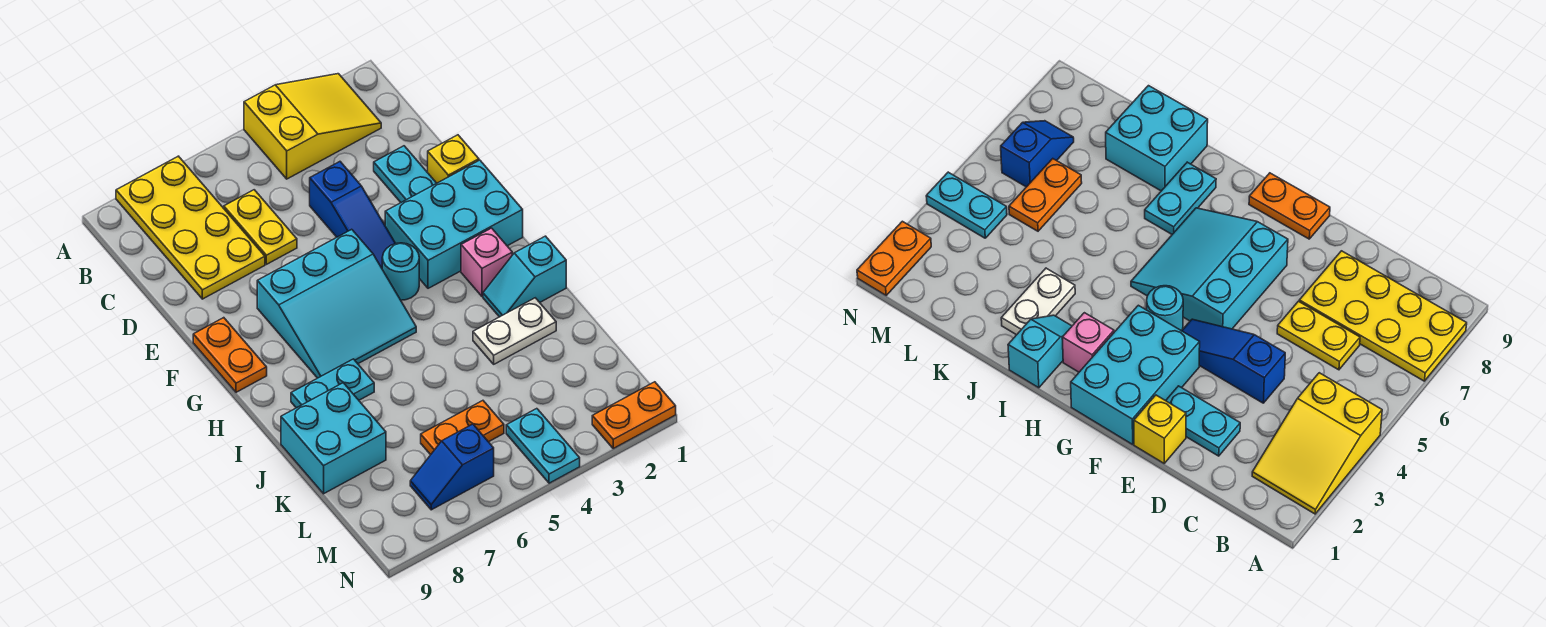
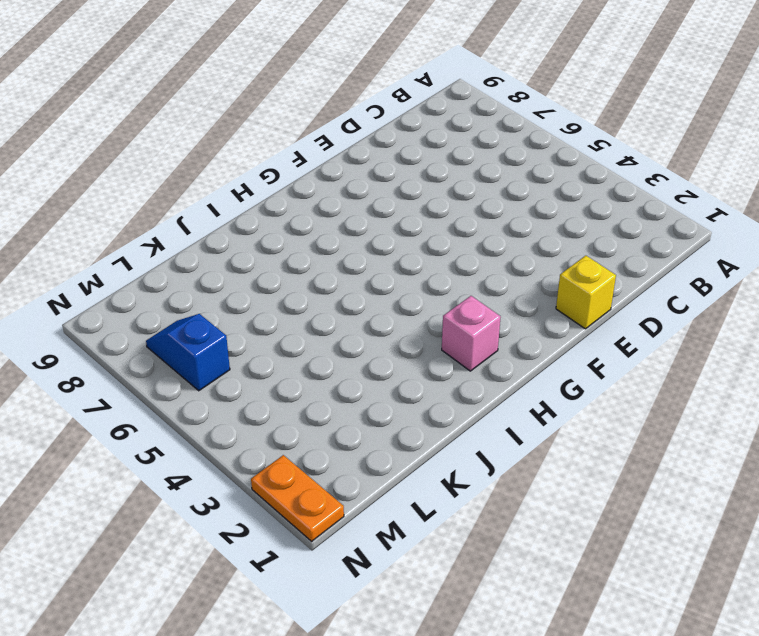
none -> yellow slope A2:B4 level 1 top 4
none -> yellow plate A7:D8 level 1
none -> yellow plate C6:D6 level 1

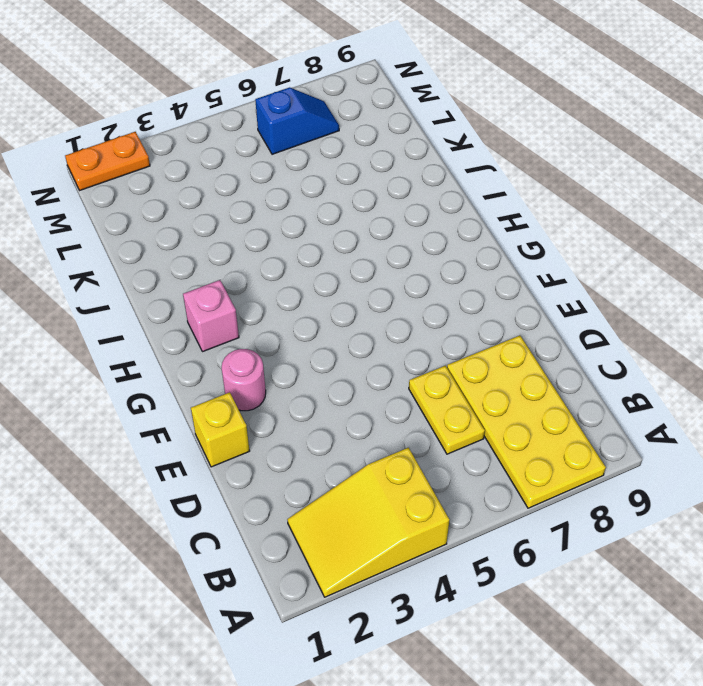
pink round brick F2 level 1 -> cyan brick F1:G3 level 1
none -> cyan plate D2:E2 level 1
none -> blue slope D4:F4 level 1 top D
none -> cyan slope F5:H7 level 1 top F

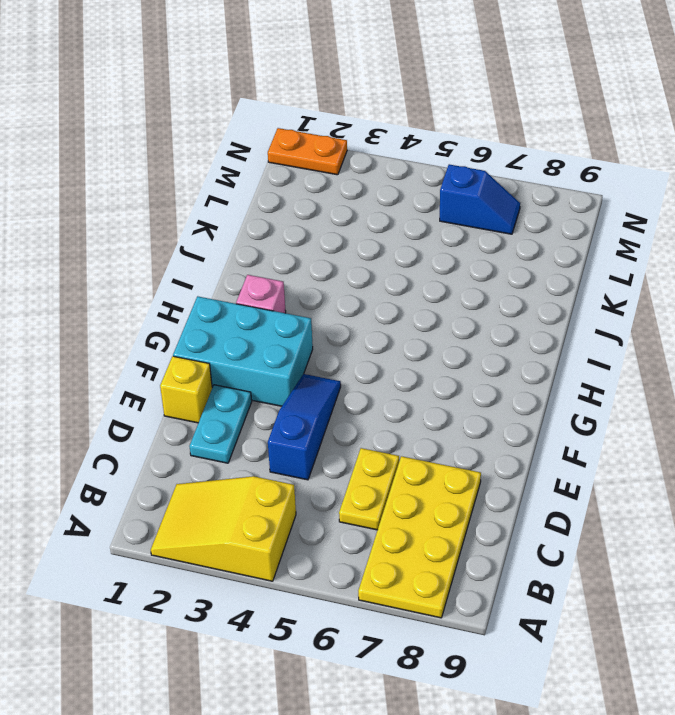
none -> cyan slope F5:H7 level 1 top F
none -> orange plate F9:G9 level 1
none -> cyan round brick G4 level 1

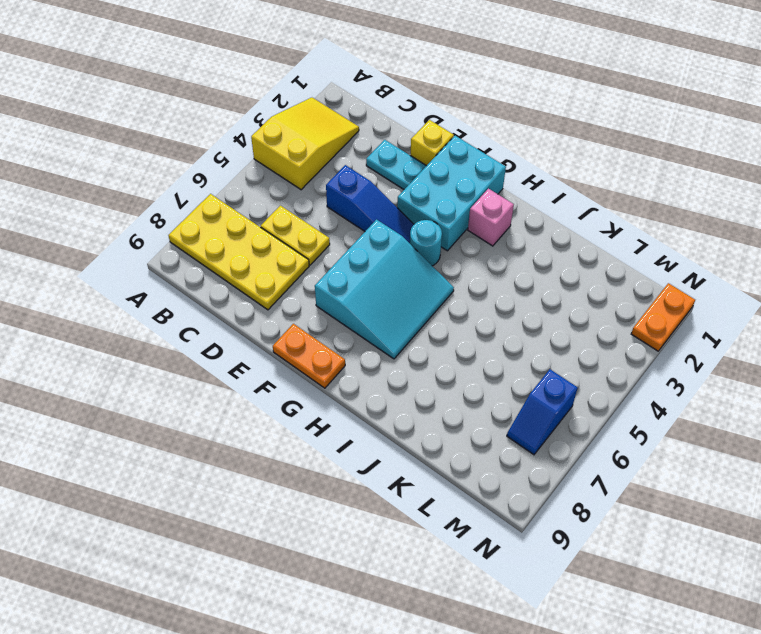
none -> cyan slope I1:I2 level 1 top 1
none -> cyan plate I7:I8 level 1
none -> white plate J2:J3 level 1

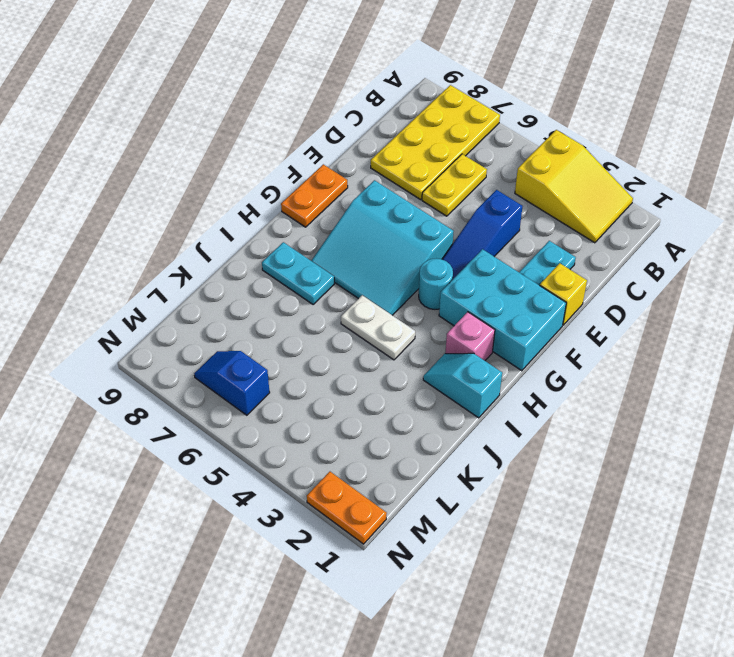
white plate I4:I5 level 1 -> white plate J2:J3 level 1
none -> cyan brick J8:K9 level 1
none -> orange plate L5:L6 level 1
none -> cyan plate M4:N4 level 1

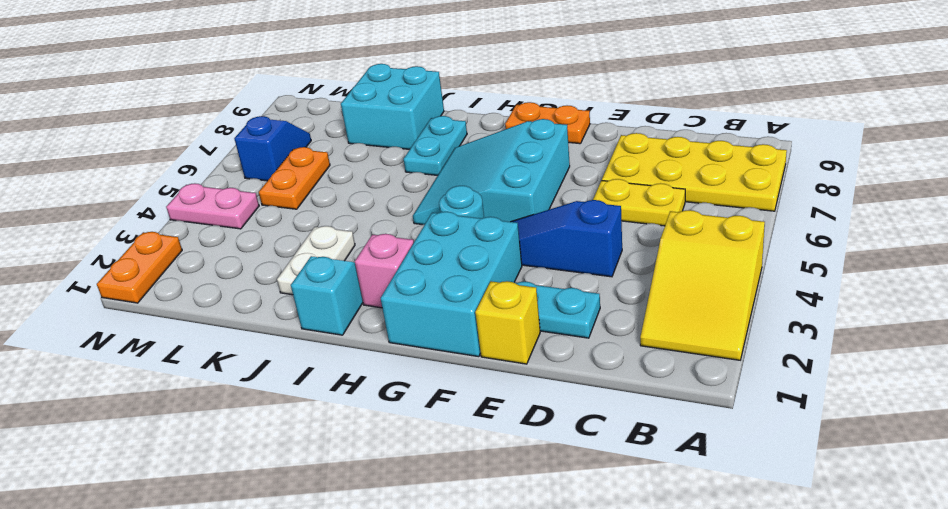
pink plate M4:N4 level 1 -> cyan plate M4:N4 level 1

